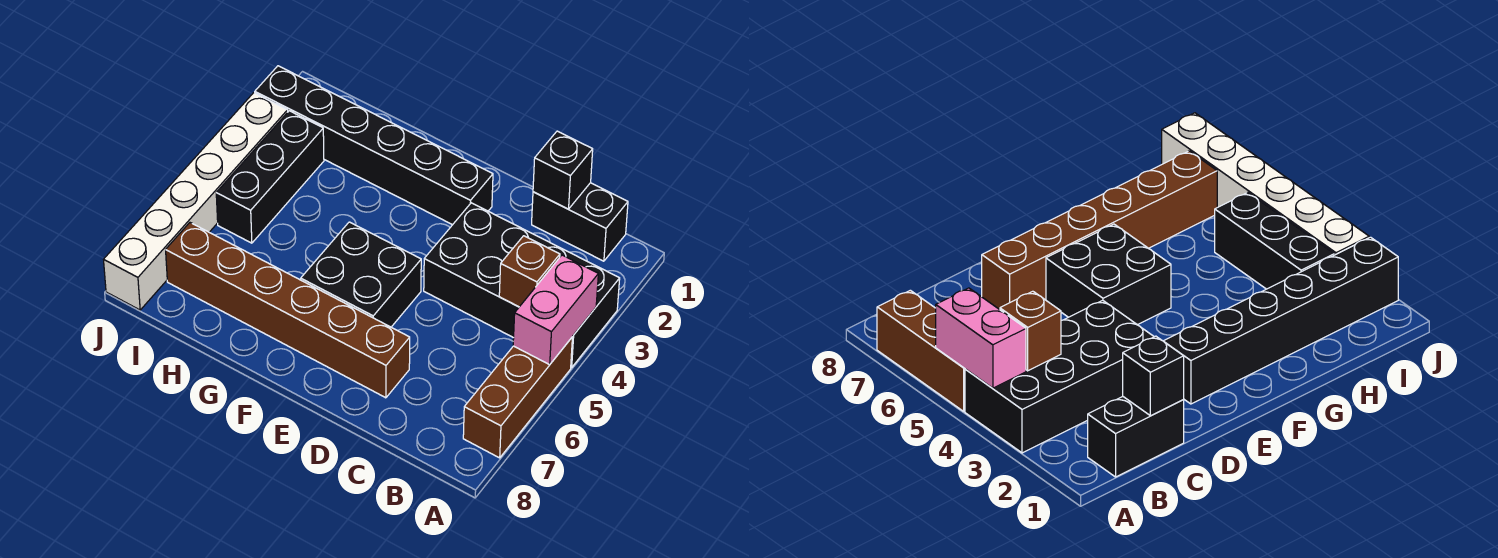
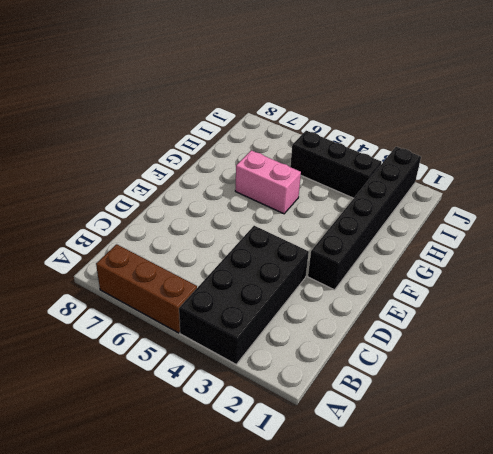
pink brick G5:G6 level 1 -> pink brick A4:A5 level 2
none -> black brick B1:C1 level 1
none -> brown brick D7:I7 level 1

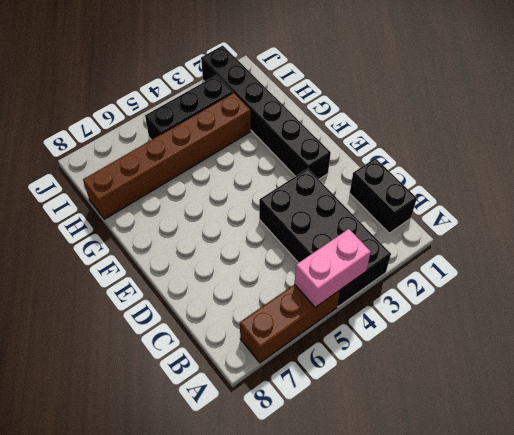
brown brick H3:H8 level 1 -> brown brick D7:I7 level 1
none -> black brick E5:F6 level 1
none -> white brick J3:J8 level 1

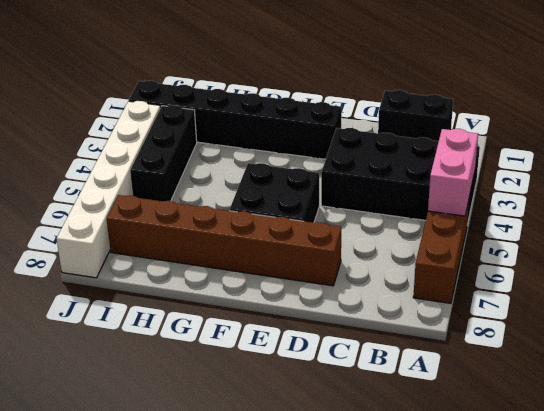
none -> brown brick B4 level 2
none -> black brick C1 level 2

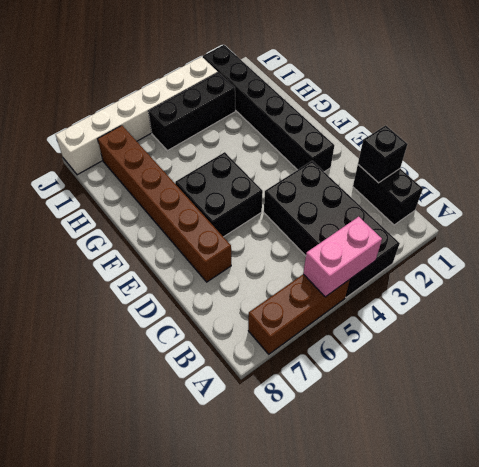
none -> brown brick B4 level 2

